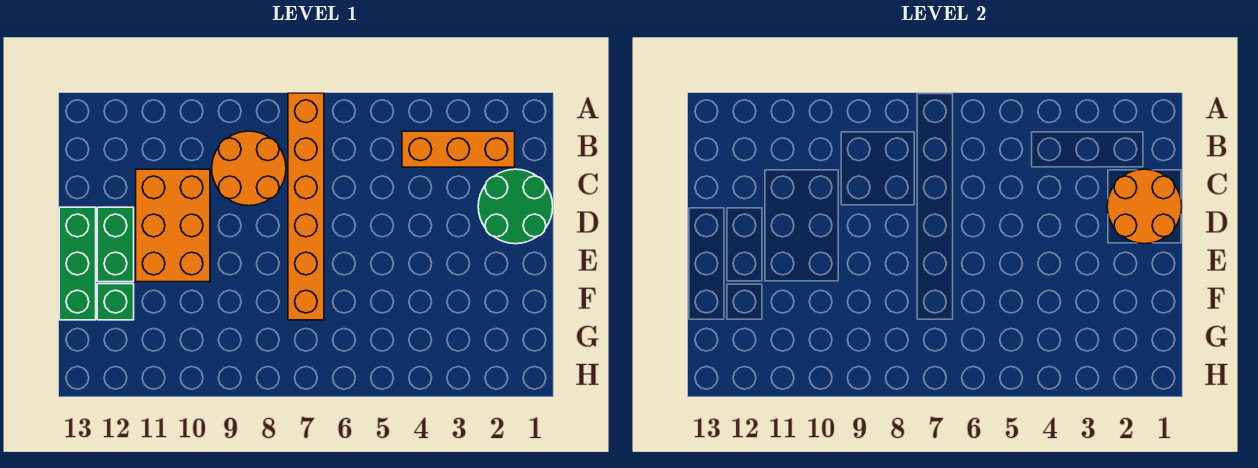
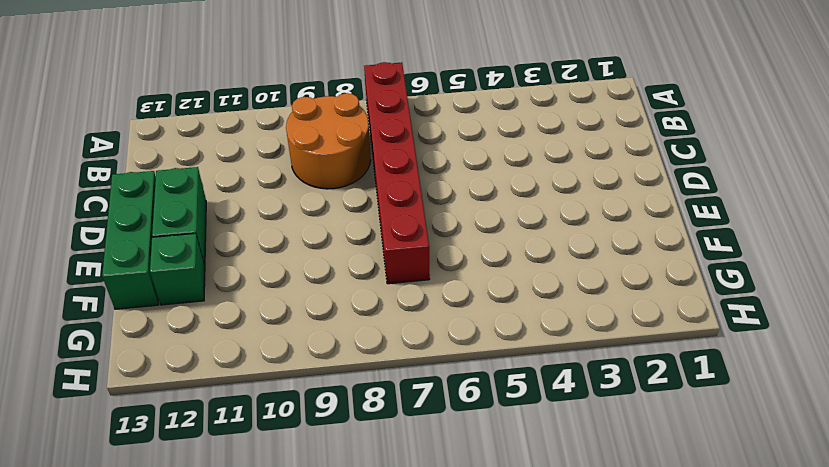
red brick A7:F7 level 1 -> orange brick A7:F7 level 1
none -> orange brick B2:B4 level 1
none -> green round brick C1:D2 level 1

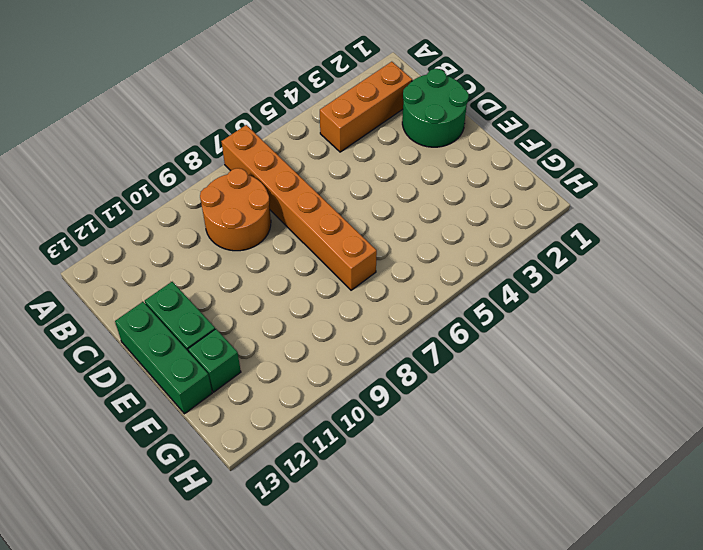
none -> orange brick C10:E11 level 1
none -> orange round brick C1:D2 level 2

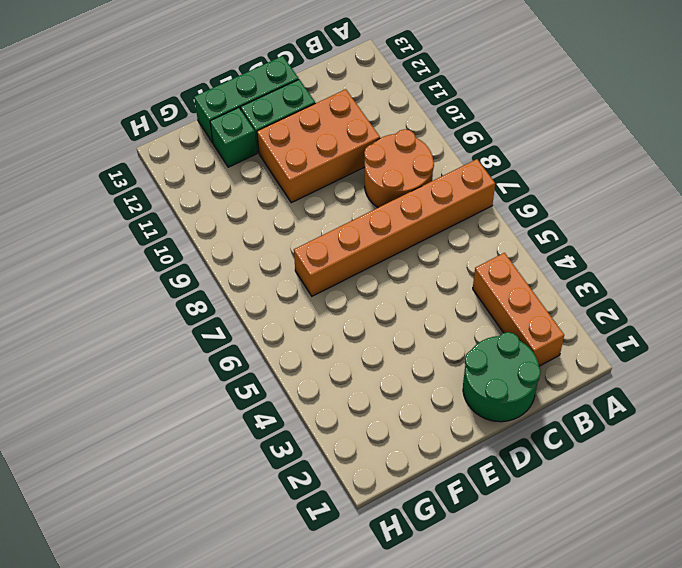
none -> orange round brick C1:D2 level 2

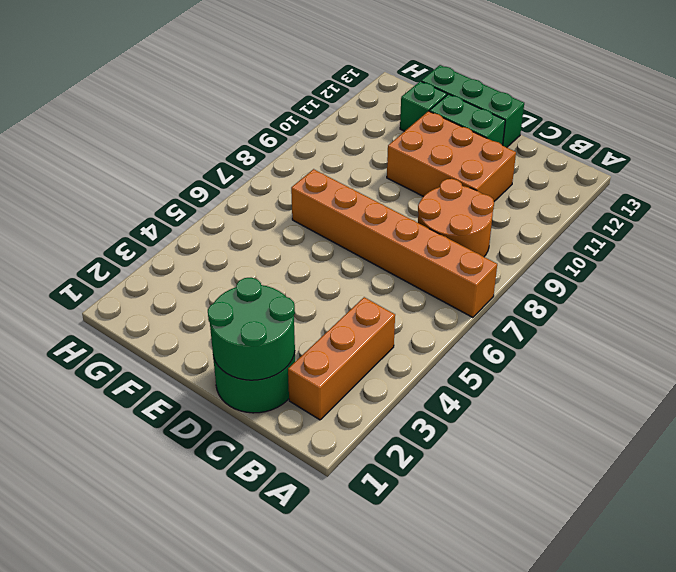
green round brick C1:D2 level 2 -> orange round brick C1:D2 level 2

